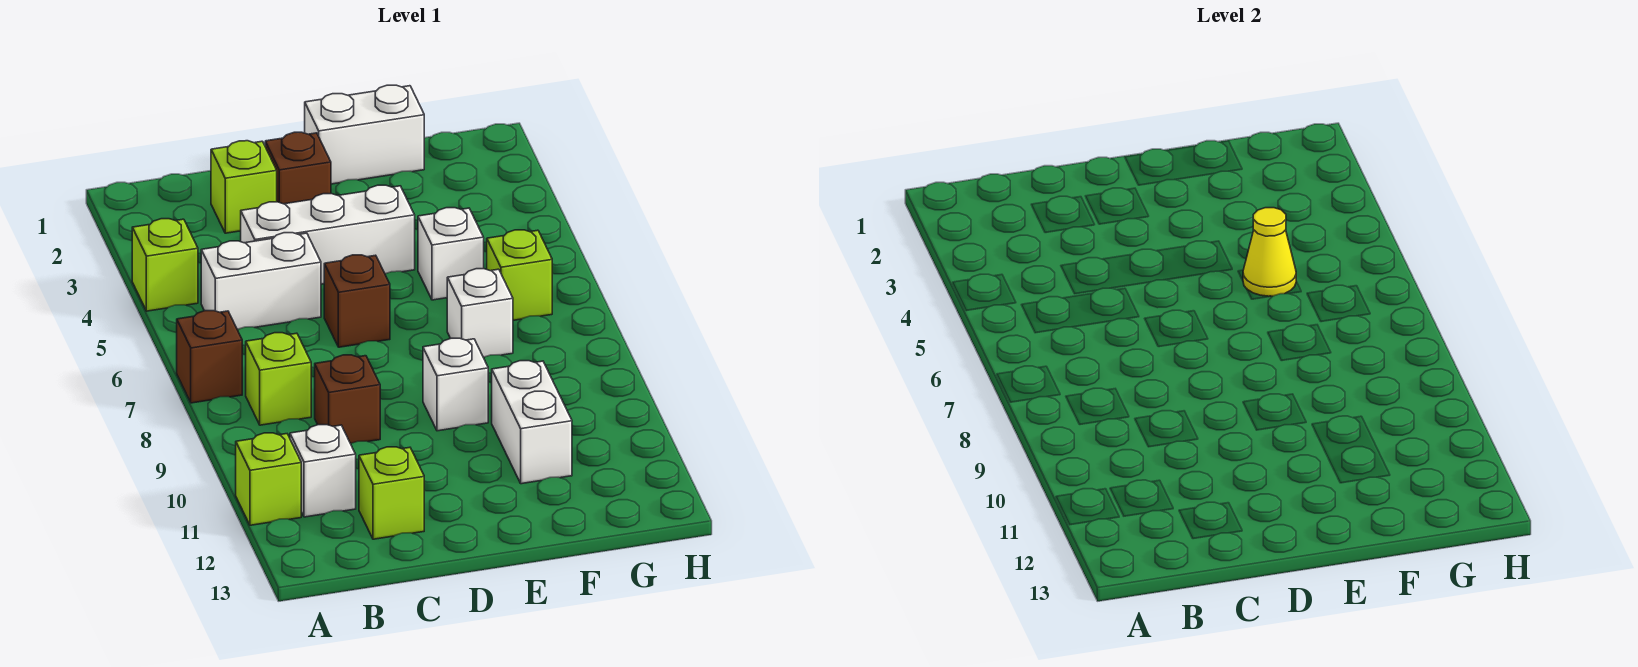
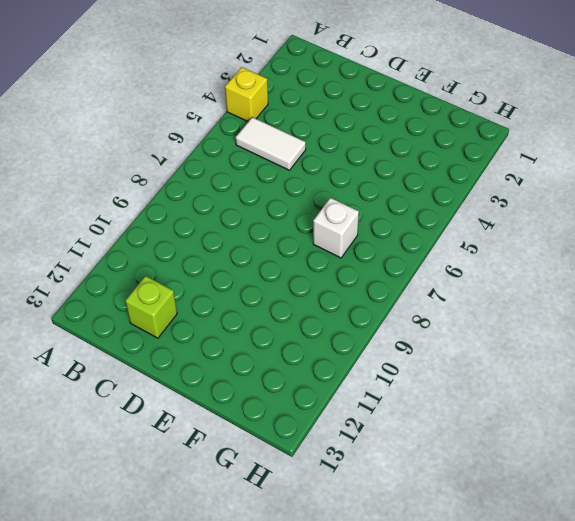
yellow brick A4 level 1 -> lime brick A4 level 1
white tile B5:C5 level 1 -> white brick B5:C5 level 1
none -> brown brick A7 level 1
none -> lime brick A11 level 1
none -> lime brick B8 level 1

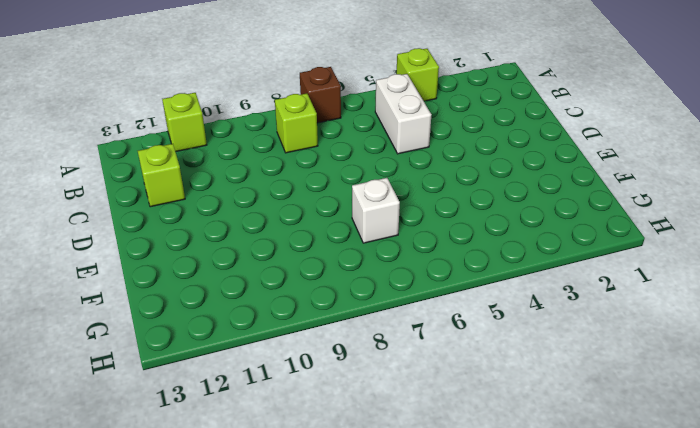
none -> white brick B11 level 1
none -> lime brick C2 level 1
none -> white brick C4:E4 level 1

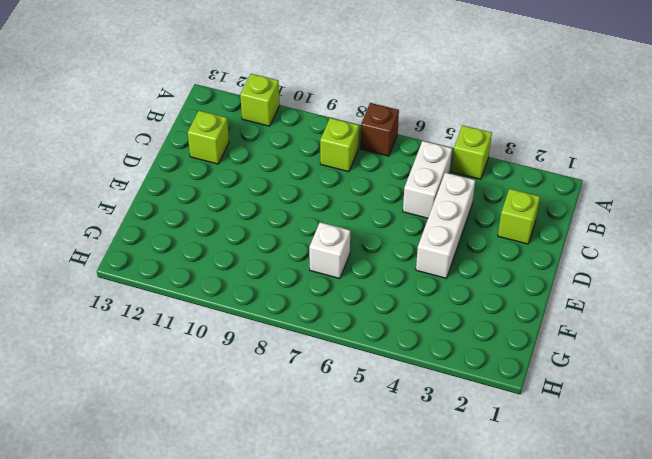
none -> white brick B11 level 1
none -> brown brick C9 level 1
none -> brown brick D2 level 1

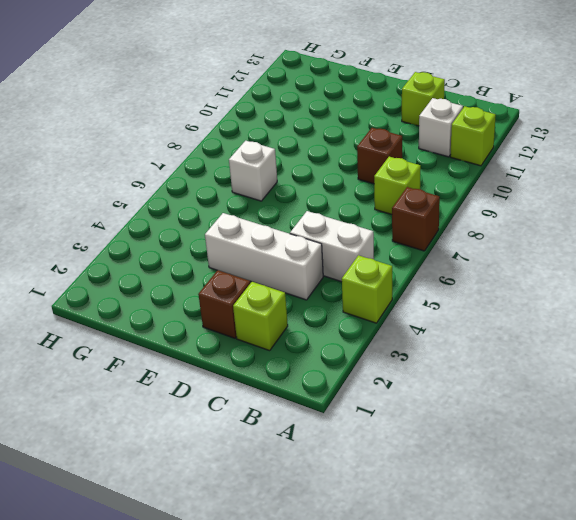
none -> brown brick D6 level 1
none -> white brick E1:F1 level 1
none -> white brick E9 level 1

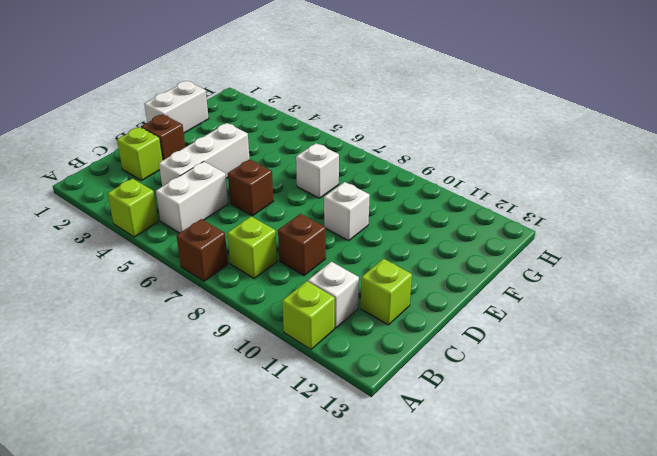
none -> white brick F5 level 1
none -> white brick F10:F11 level 1
none -> lime brick G6 level 1

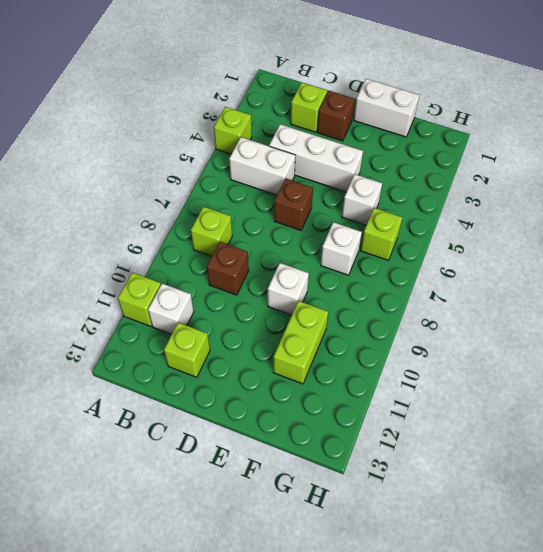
lime brick F10:F11 level 1 -> white brick F10:F11 level 1
none -> brown brick A7 level 1
none -> yellow cone F5 level 2

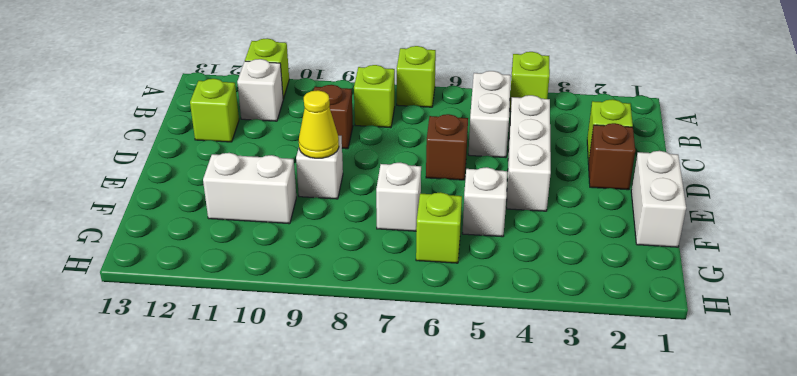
lime brick A7 level 1 -> brown brick A7 level 1
yellow cone E9 level 2 -> yellow cone F5 level 2

